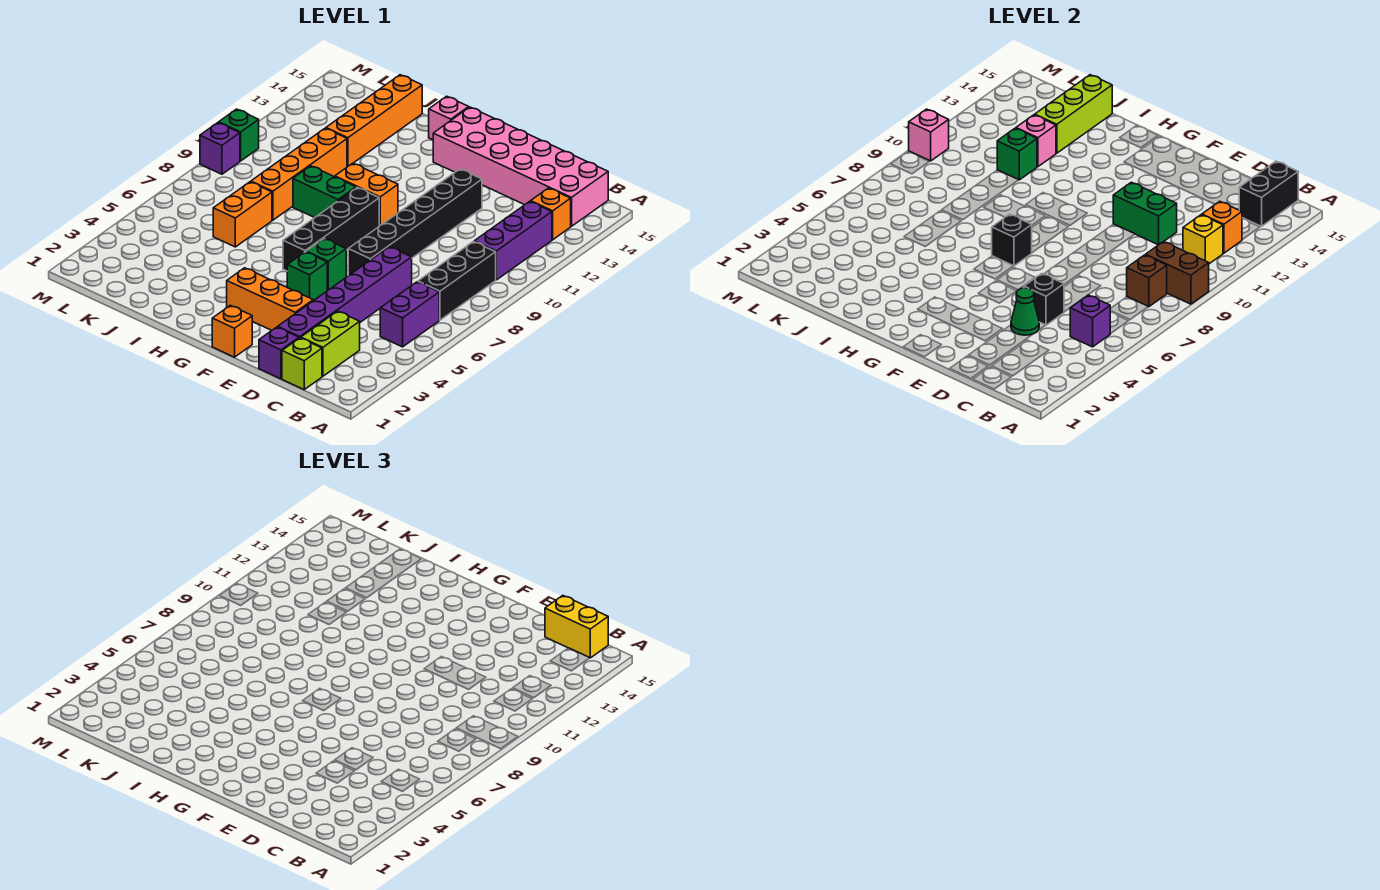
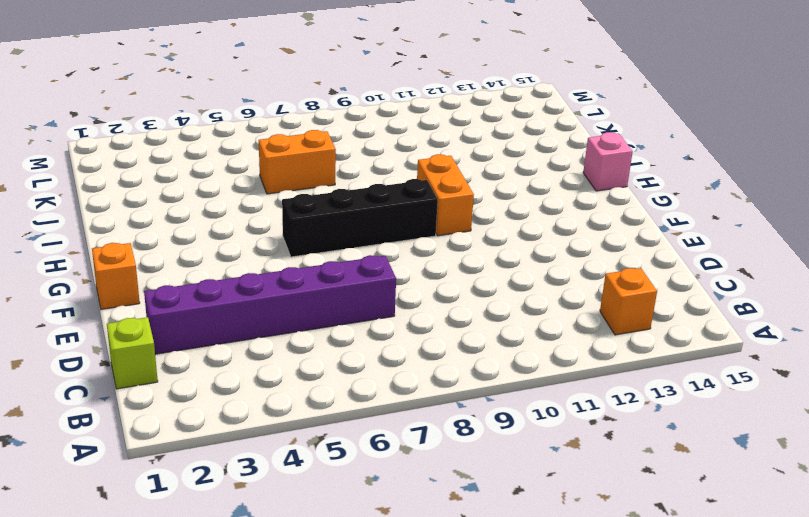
none -> purple brick B5:B6 level 1
none -> black brick B7:B9 level 1
none -> purple brick B10:B12 level 1
none -> pink brick B14:G15 level 1

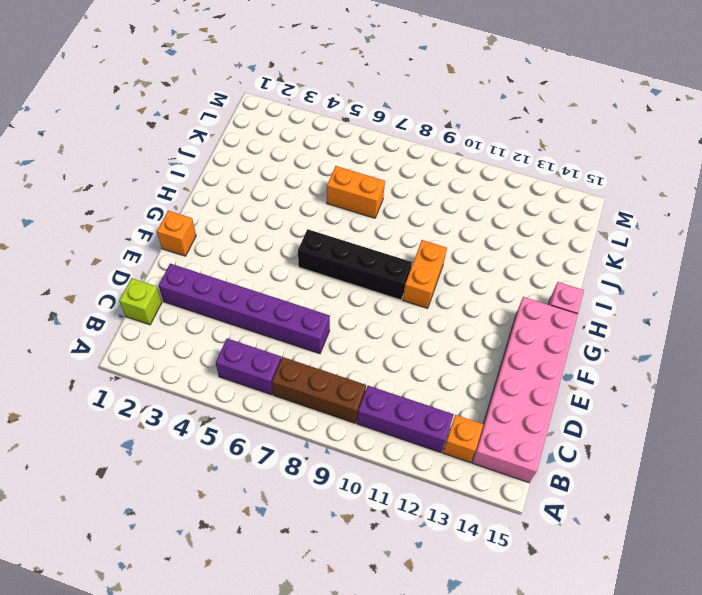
brown brick B7:B9 level 1 -> black brick B7:B9 level 1
none -> lime brick C2:C3 level 1
none -> purple brick D1 level 1
none -> orange brick E3:G3 level 1
none -> black brick E7:E12 level 1

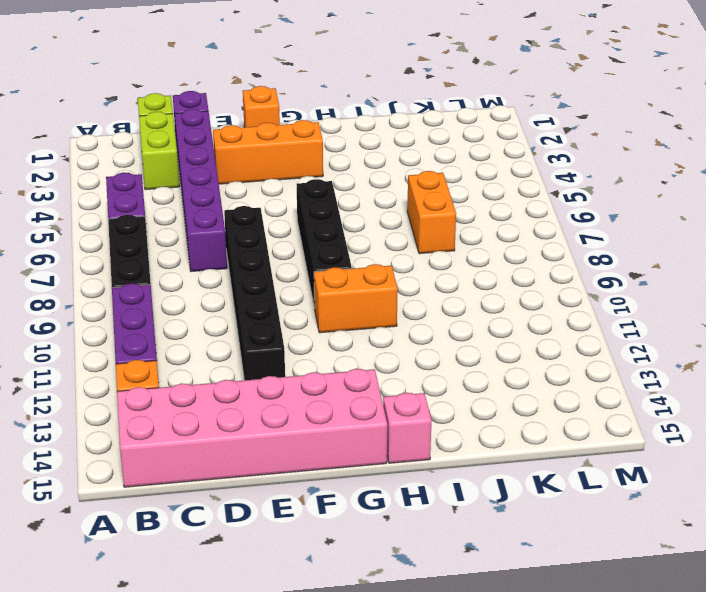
none -> green brick F5 level 1
none -> green brick F6 level 1
none -> green brick H9:I9 level 1
none -> orange brick J8:J11 level 1

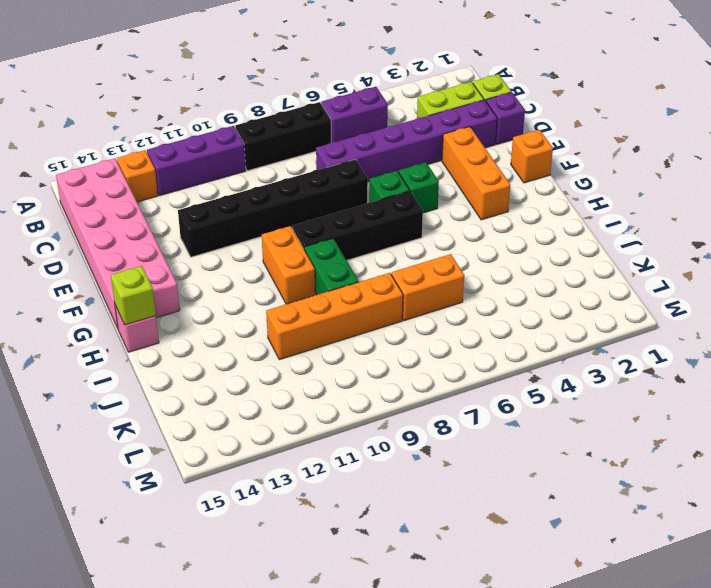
lime brick H15 level 2 -> none
none -> orange brick J12:J15 level 1
none -> purple brick M9 level 1
none -> green brick M10 level 1
none -> brown brick A9:B9 level 2

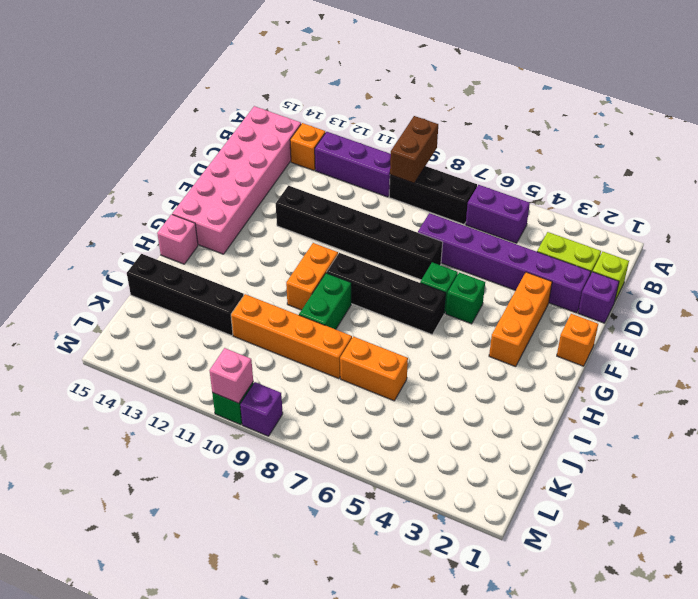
black brick J12:J15 level 1 -> orange brick J12:J15 level 1
none -> purple brick B5 level 2
none -> brown brick B8 level 2
none -> yellow brick B11 level 2
none -> orange brick B12 level 2

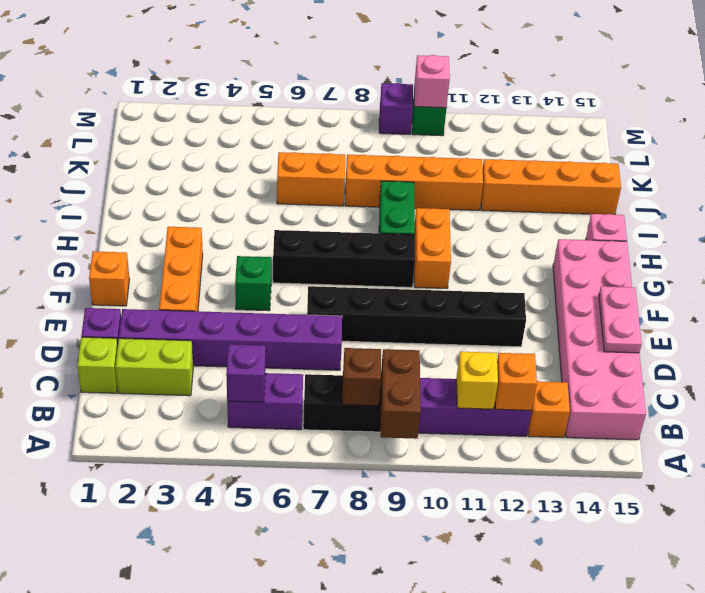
pink plate D15:E15 level 2 -> none
none -> green brick F6 level 1
none -> black brick B14:B15 level 2
none -> green cone D4 level 2
none -> black brick D5 level 2

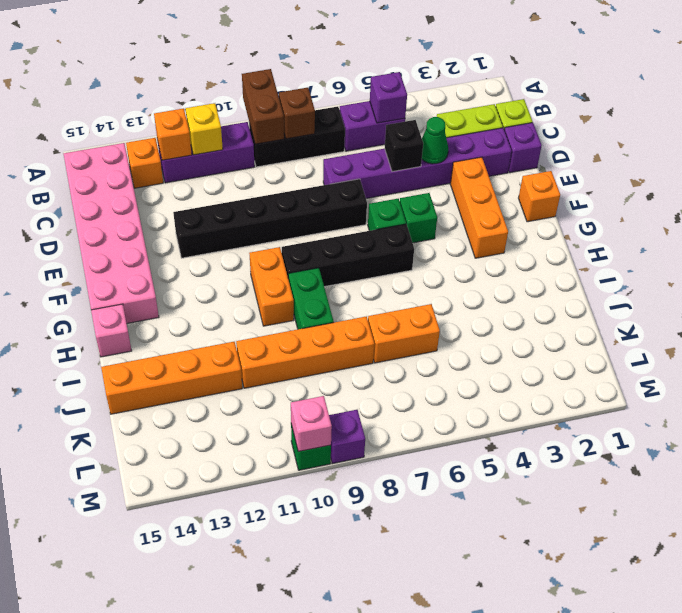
none -> black brick B14:B15 level 2
none -> green brick D11:E11 level 2
none -> black brick G7 level 2
none -> green brick J11 level 2

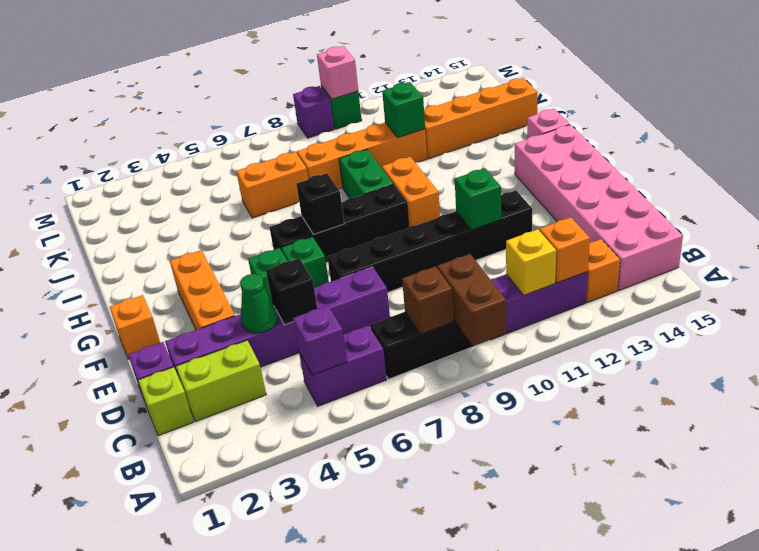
green brick E11 level 2 -> green brick D11:E11 level 2
none -> black brick B14:B15 level 2
none -> pink brick J12 level 2
none -> lime brick J13:J15 level 2
none -> yellow brick B15:C15 level 3

